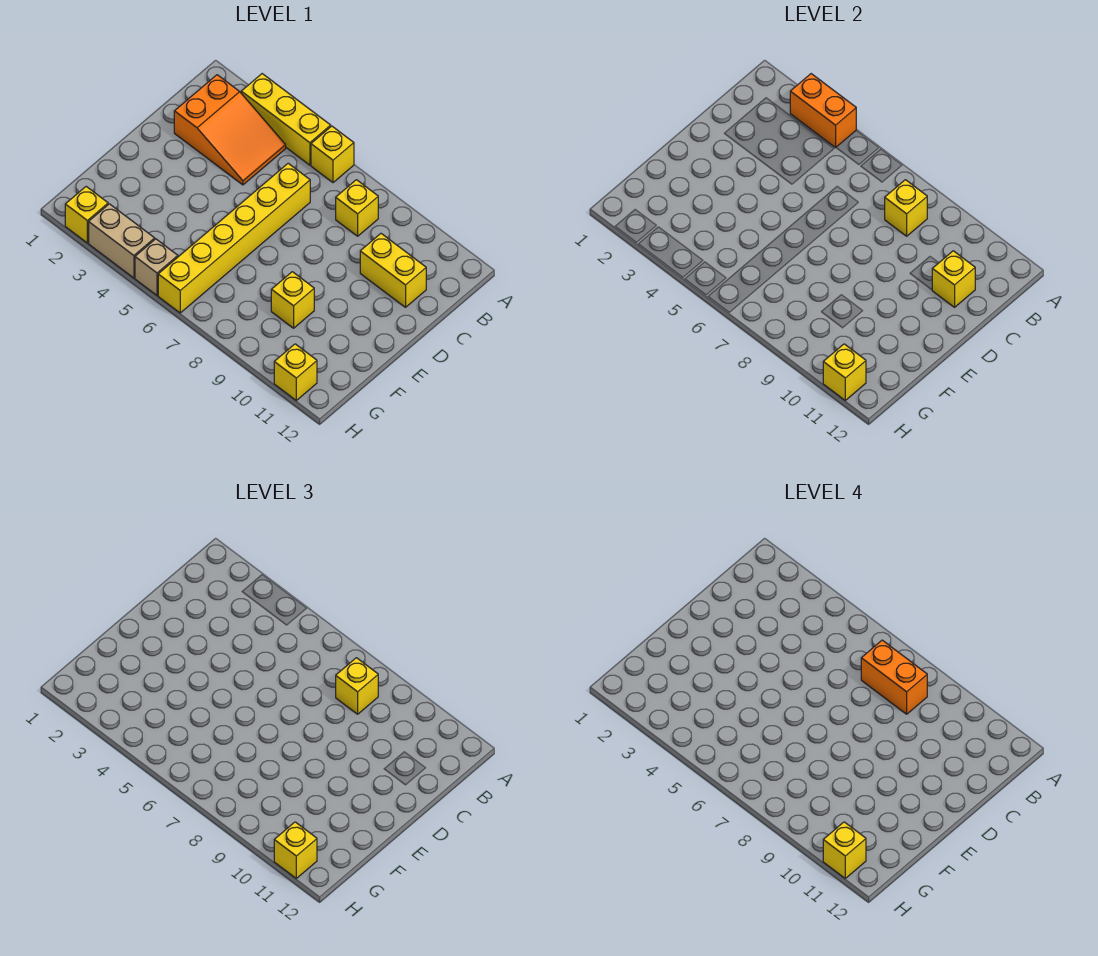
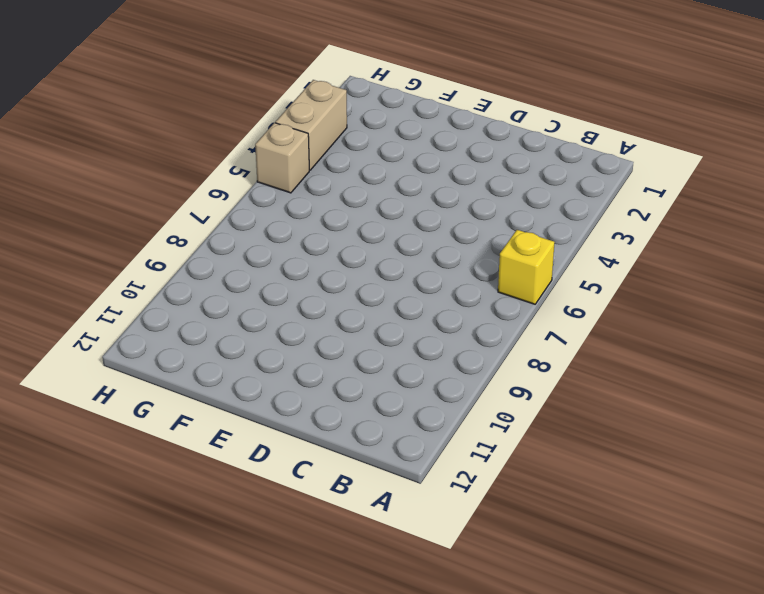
none -> yellow brick A3:A5 level 1
none -> orange slope B2:C4 level 1 top 2
none -> yellow brick B8 level 1

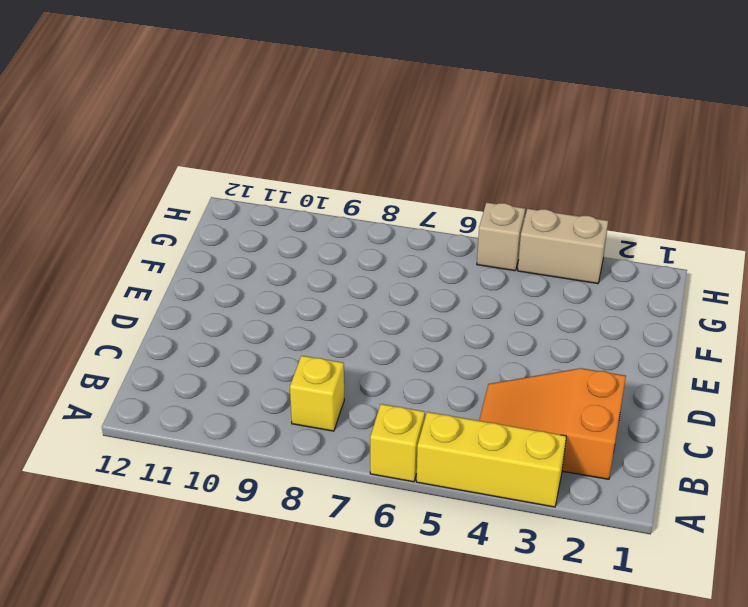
none -> yellow brick C6:H6 level 1
none -> yellow brick C10:C11 level 1
none -> yellow brick F9 level 1

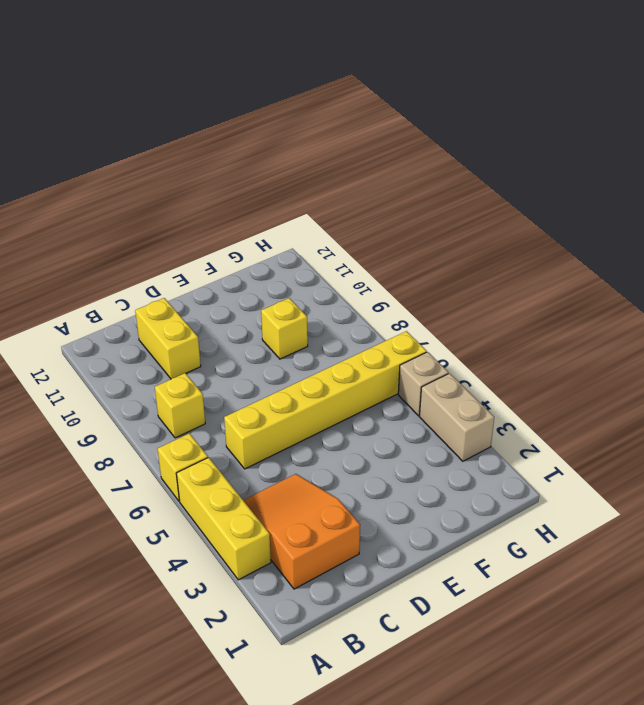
none -> yellow brick H2 level 1
none -> yellow brick H11 level 1
none -> orange brick A3:A4 level 2

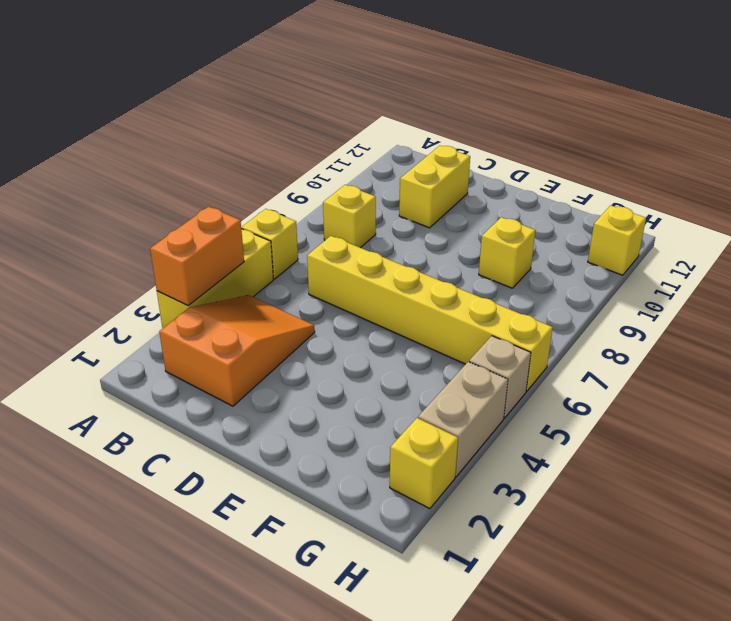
none -> yellow brick B8 level 2
none -> yellow brick C11 level 2
none -> yellow brick H11 level 2

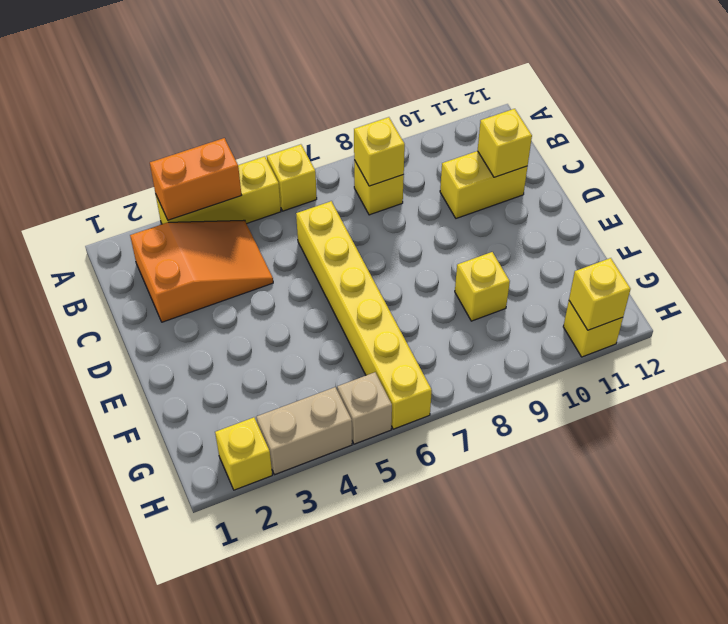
none -> yellow brick B8 level 3
none -> yellow brick H11 level 3
none -> orange brick B7:B8 level 4

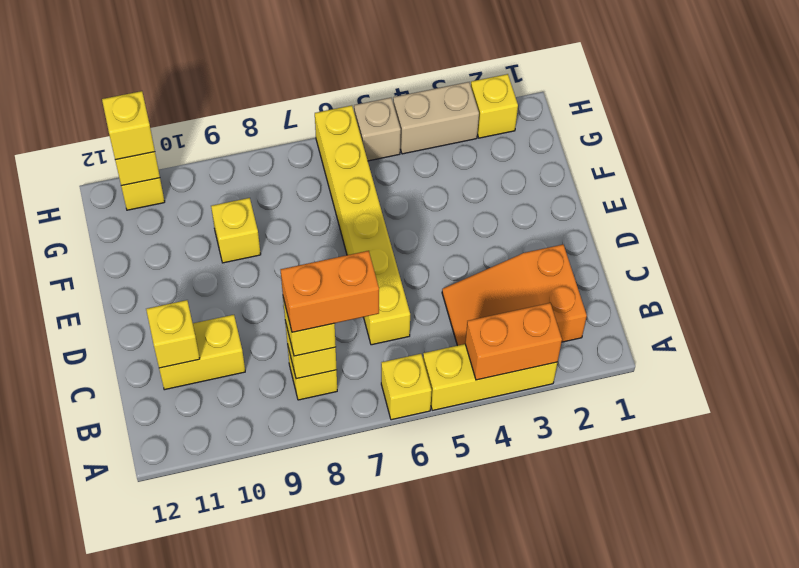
none -> yellow brick H11 level 4

